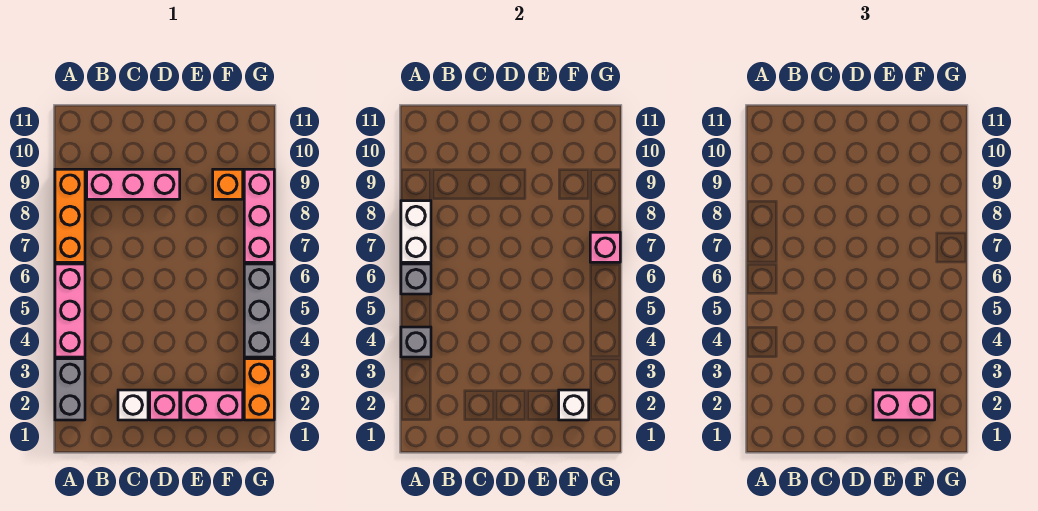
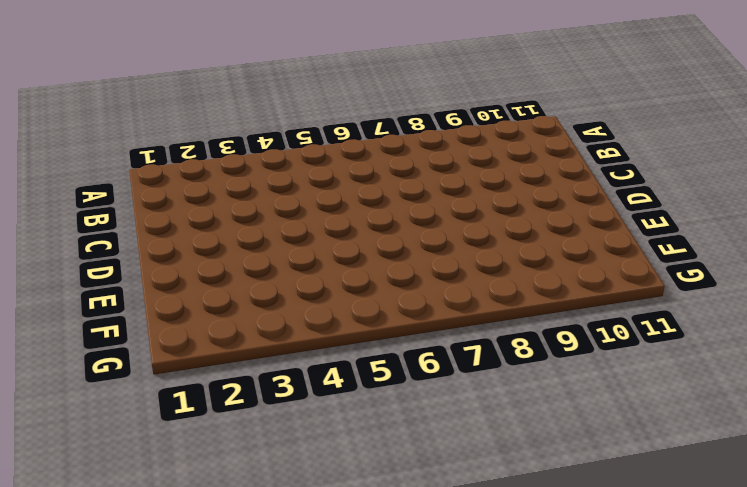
none -> grey brick A2:A3 level 1
none -> pink brick A4:A6 level 1
none -> orange brick A7:A9 level 1

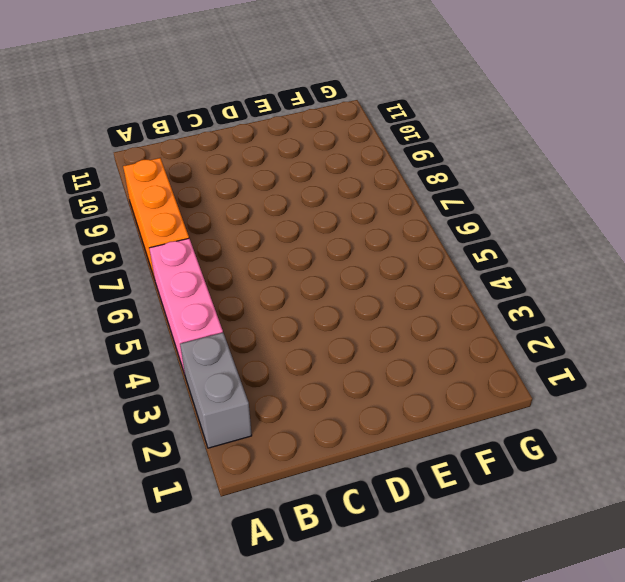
none -> pink brick B9:D9 level 1
none -> white brick C2 level 1
none -> pink brick D2 level 1

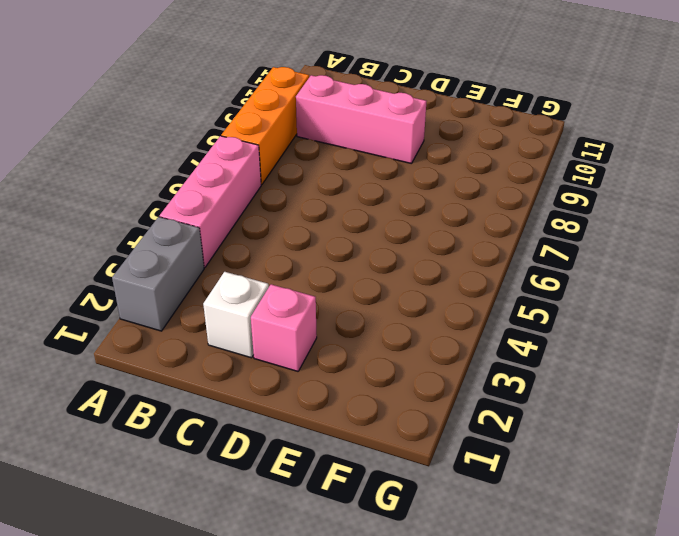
none -> pink brick E2:F2 level 1
none -> orange brick F9 level 1
none -> orange brick G2:G3 level 1

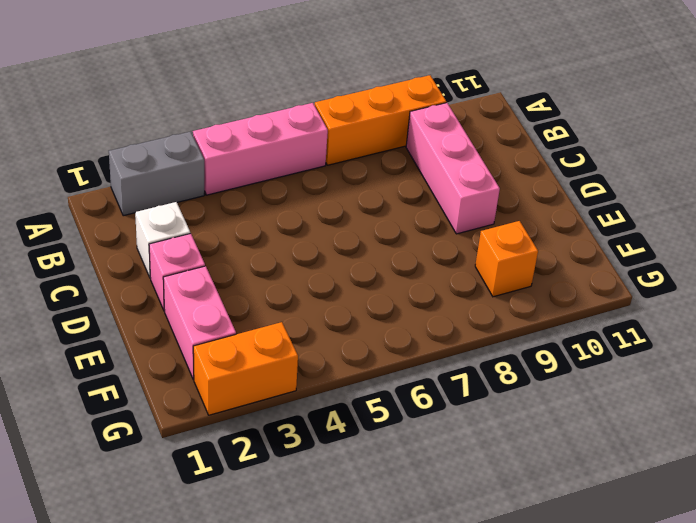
none -> grey brick G4:G6 level 1
none -> pink brick G7:G9 level 1
none -> grey brick A4 level 2

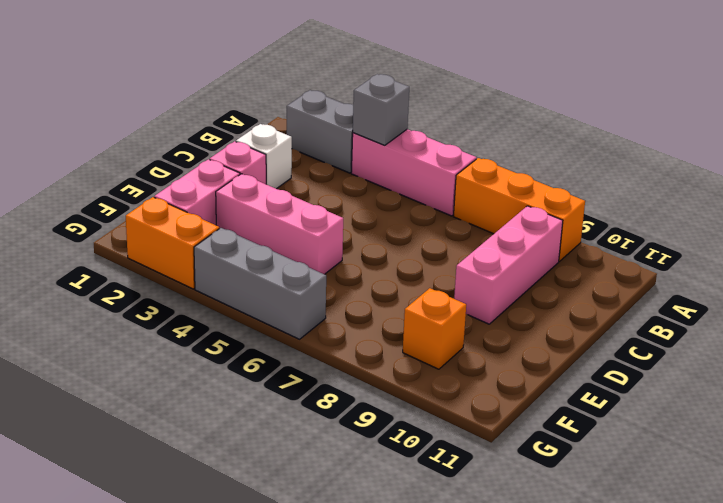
pink brick E3:E5 level 1 -> pink brick G7:G9 level 1
none -> grey brick A6 level 2
none -> white brick A7:A8 level 2
none -> white brick F2 level 2

